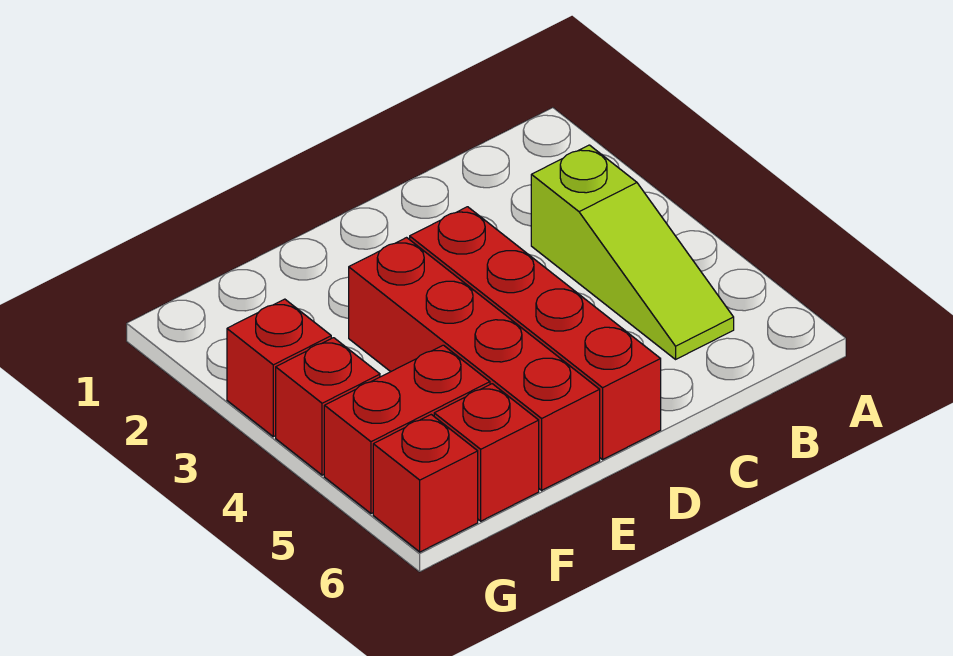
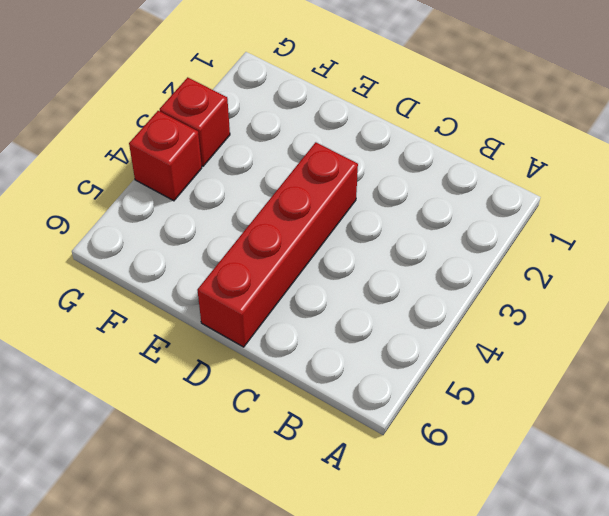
none -> lime slope B3:B5 level 1 top 3
none -> red brick E3:E6 level 1

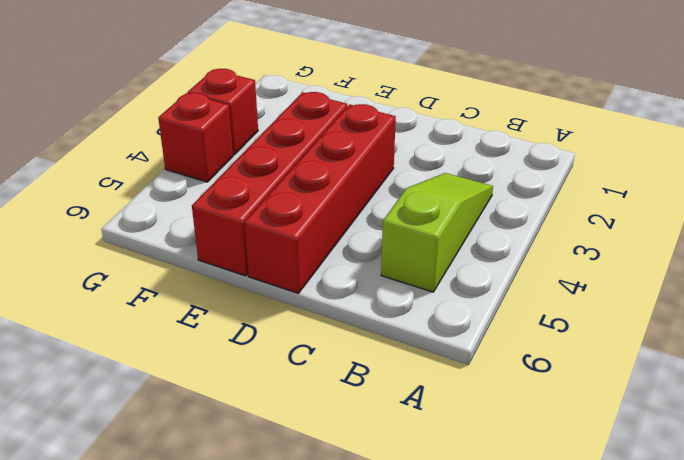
lime slope B3:B5 level 1 top 5 -> lime slope B3:B5 level 1 top 3
none -> red brick F5:G5 level 1
none -> red brick F6 level 1

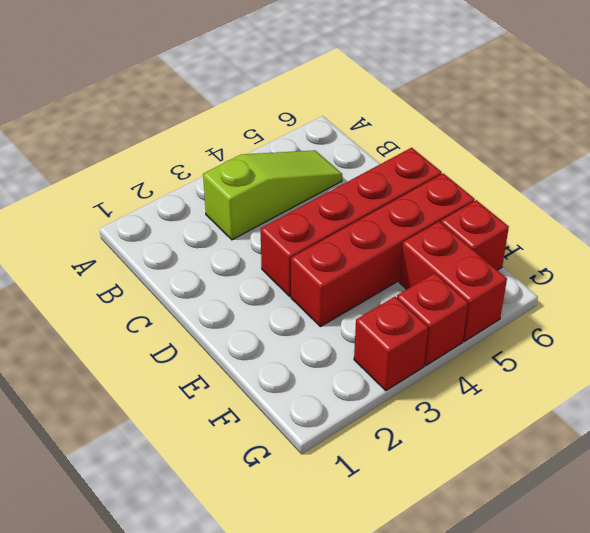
none -> red brick G6 level 1

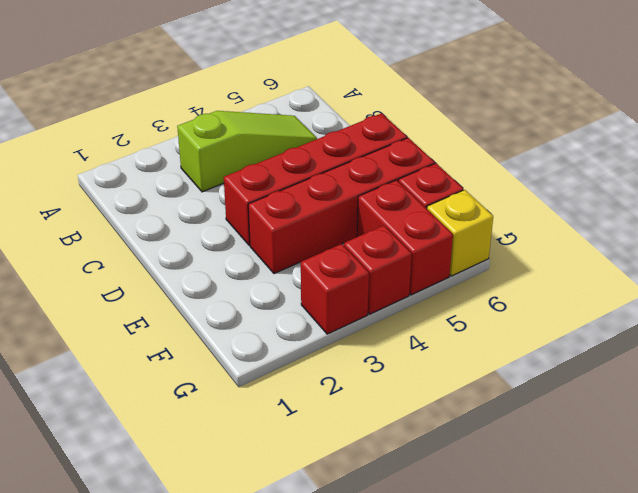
yellow brick G6 level 1 -> red brick G6 level 1

